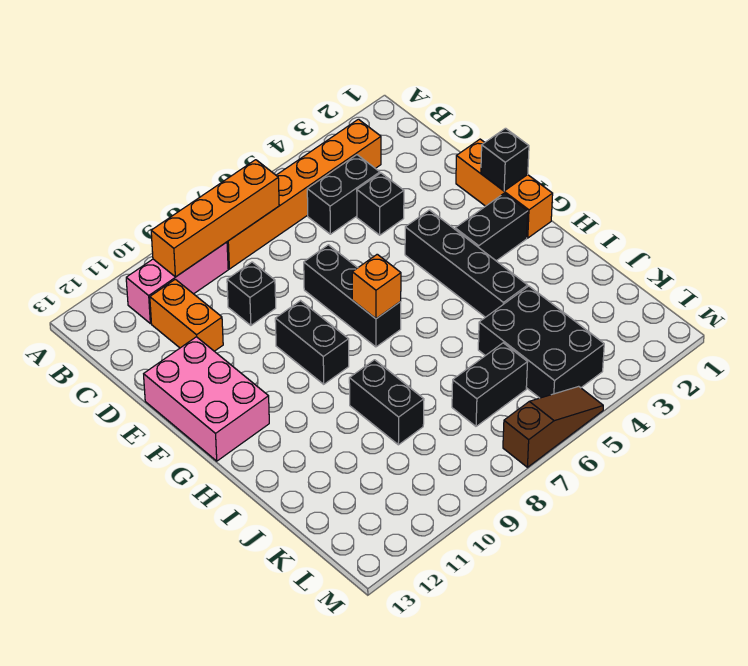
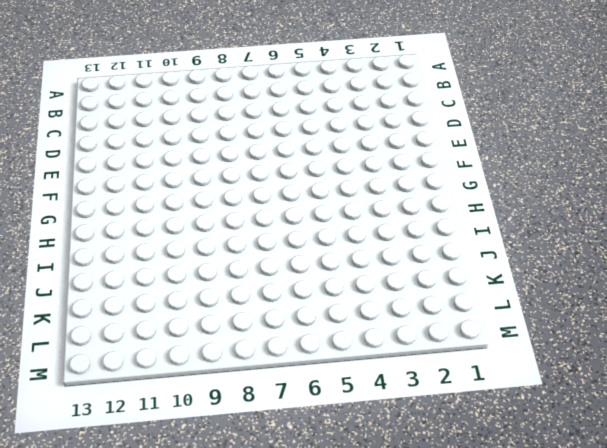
none -> orange brick B3:B8 level 1
none -> pink brick B9:B11 level 1
none -> black brick C4:C5 level 1

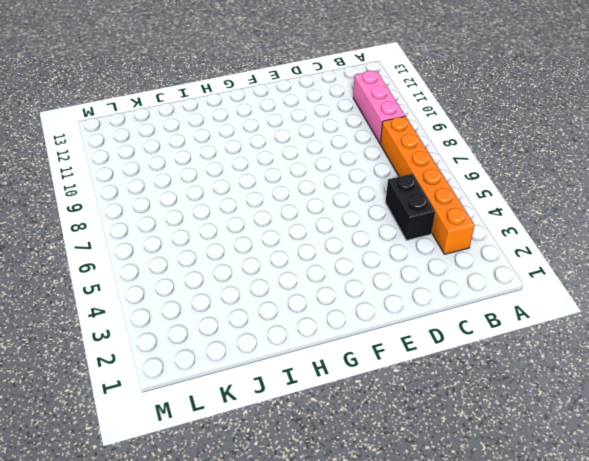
none -> orange brick C11:D11 level 1
none -> black brick D4 level 1
none -> black brick D9 level 1

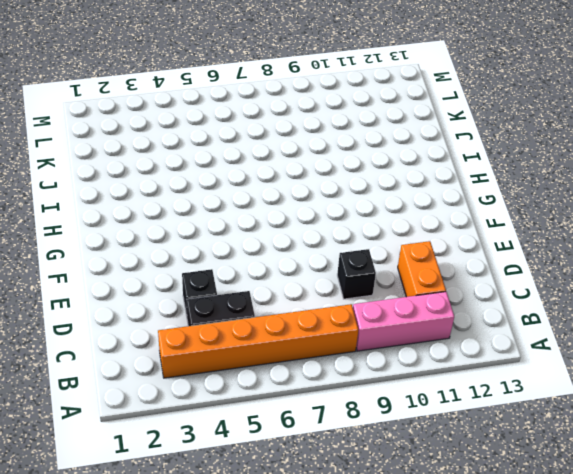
none -> orange brick E1:G1 level 1
none -> black brick E7:G7 level 1
none -> pink brick E12:G13 level 1

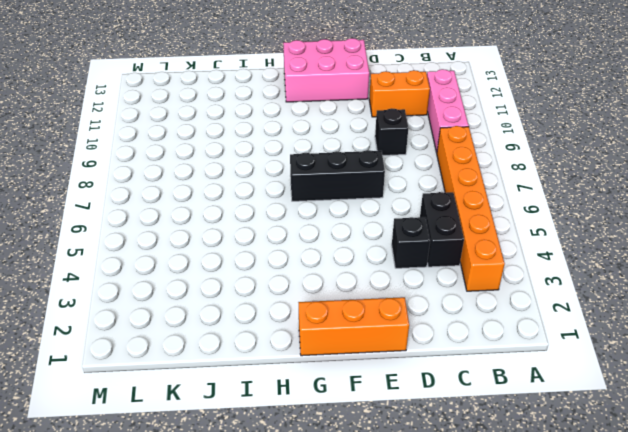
none -> black brick F4:I4 level 1
none -> black brick F9:G9 level 1
none -> black brick G2:G3 level 1

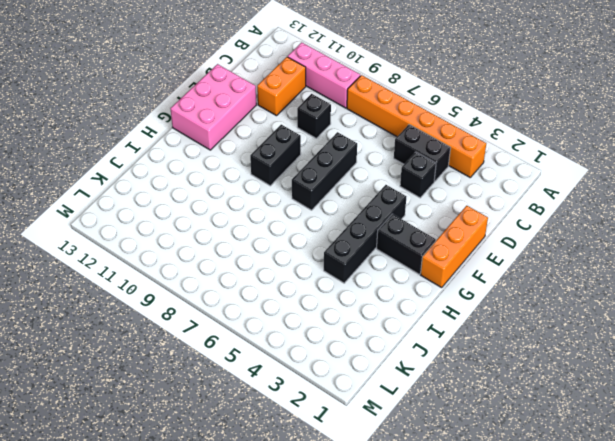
none -> black brick I9:J9 level 1
none -> black brick J4:L5 level 1
none -> black brick K6:K7 level 1

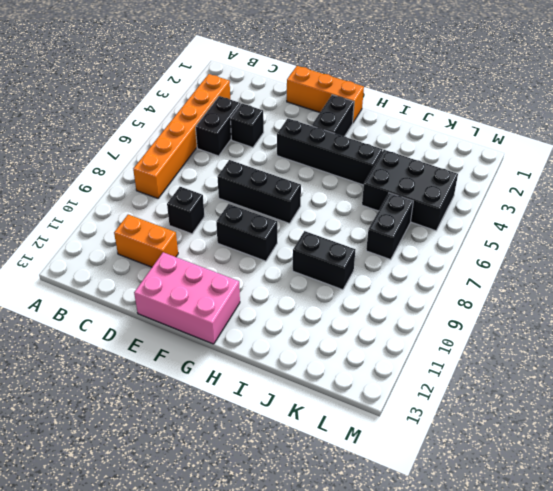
none -> pink brick B9:B11 level 1
none -> brown slope M5:M7 level 1 top 7
none -> orange brick B7:B10 level 2

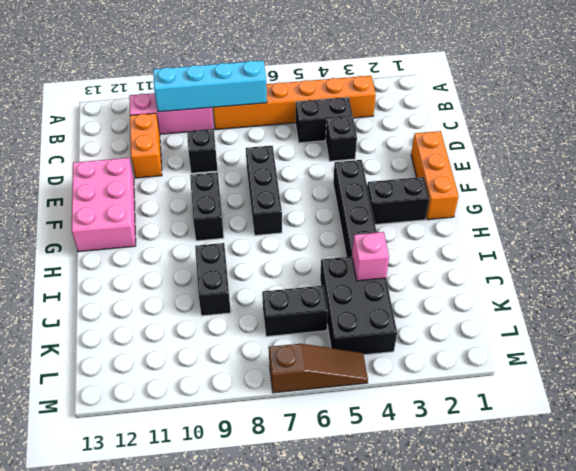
cyan brick B7:B10 level 2 -> orange brick B7:B10 level 2
pink brick J4 level 2 -> none
none -> black brick F1 level 2
none -> orange brick G7 level 2

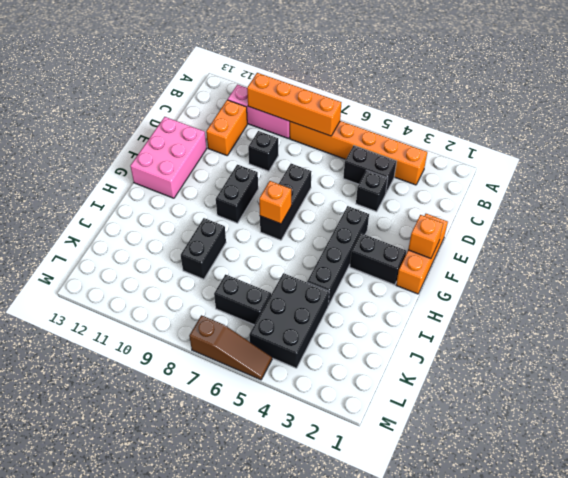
orange brick F1 level 2 -> black brick F1 level 2

